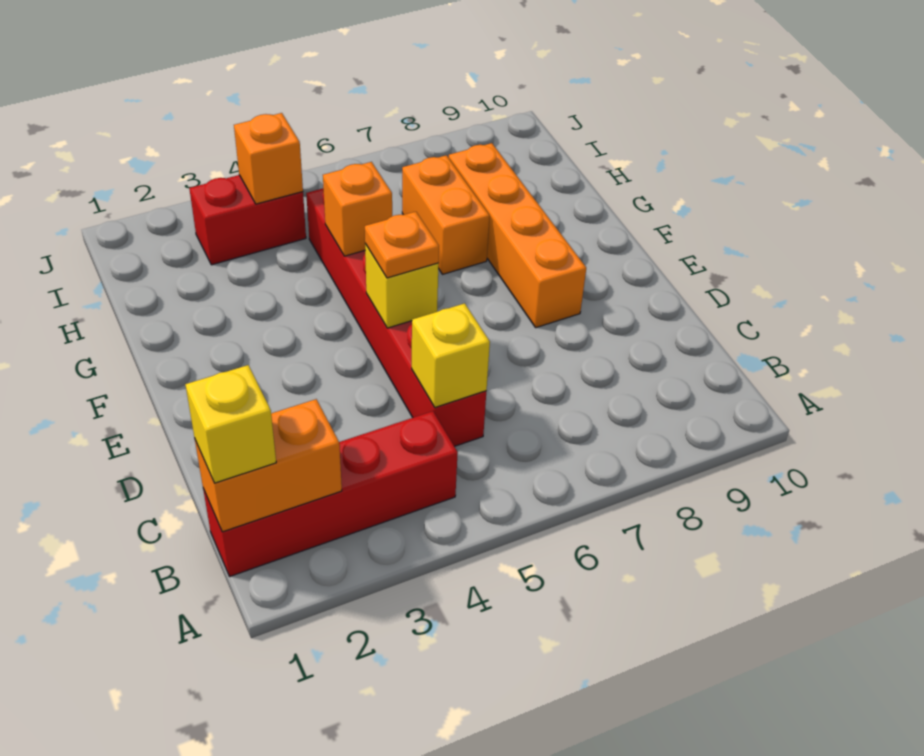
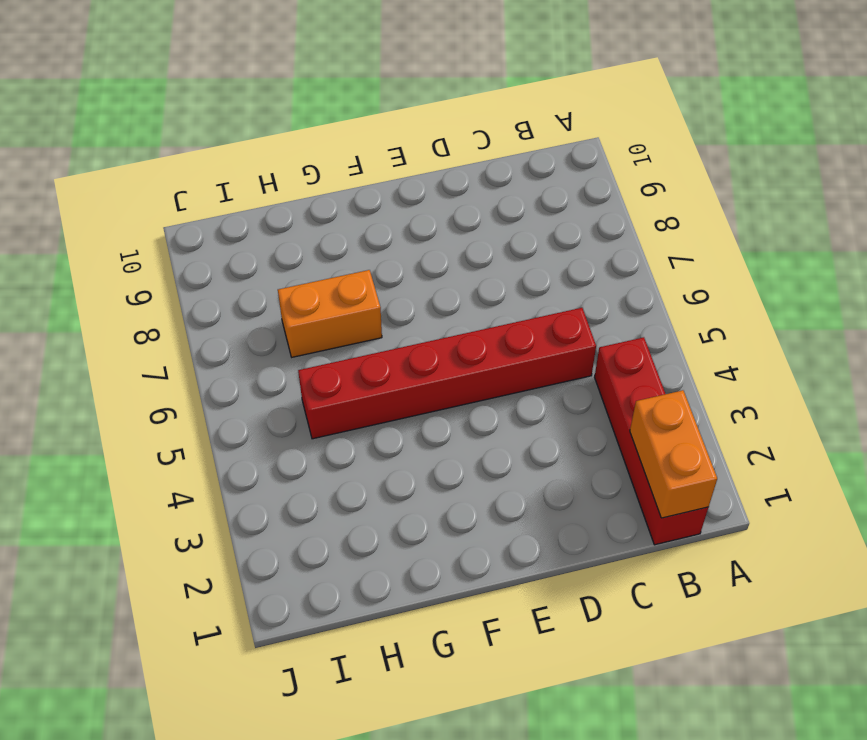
none -> orange brick E8:H8 level 1
none -> red brick I3:I4 level 1
none -> yellow brick C5 level 2

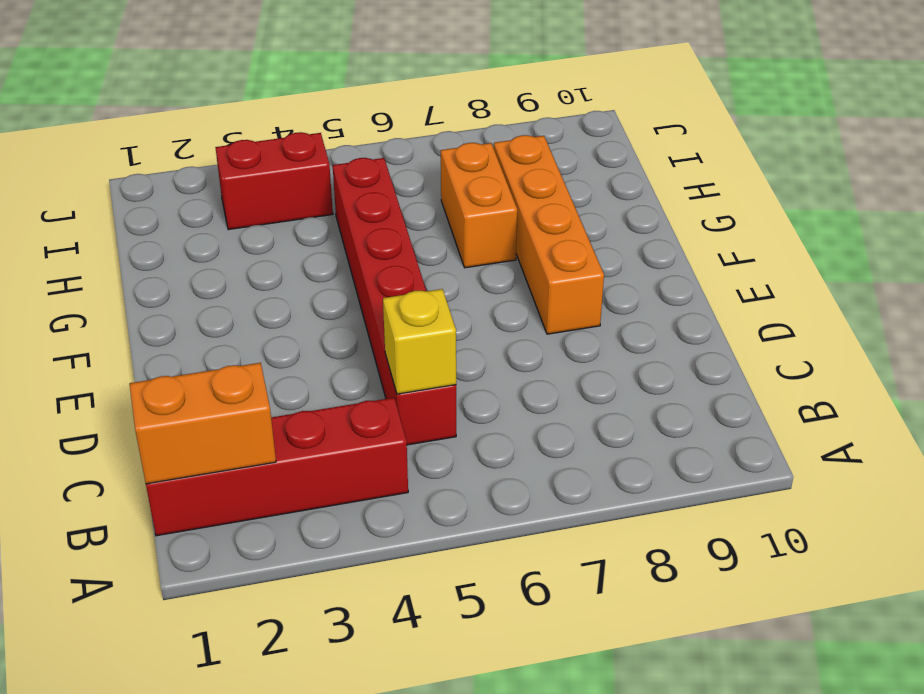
none -> yellow brick E5 level 2
none -> orange brick G5 level 2
none -> orange brick I4 level 2

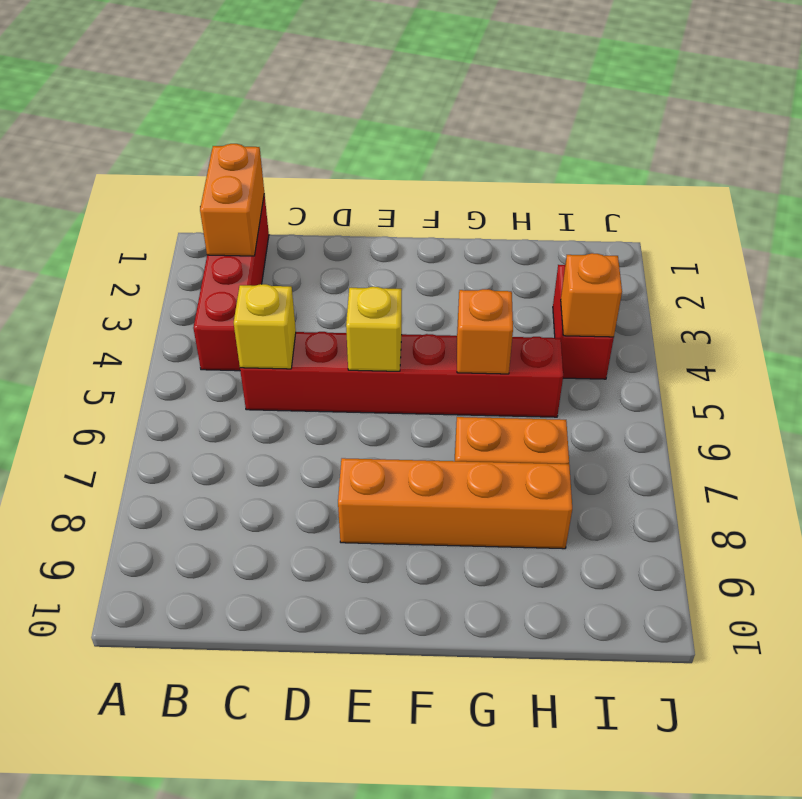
none -> yellow brick B1 level 3
none -> orange plate E5 level 3

